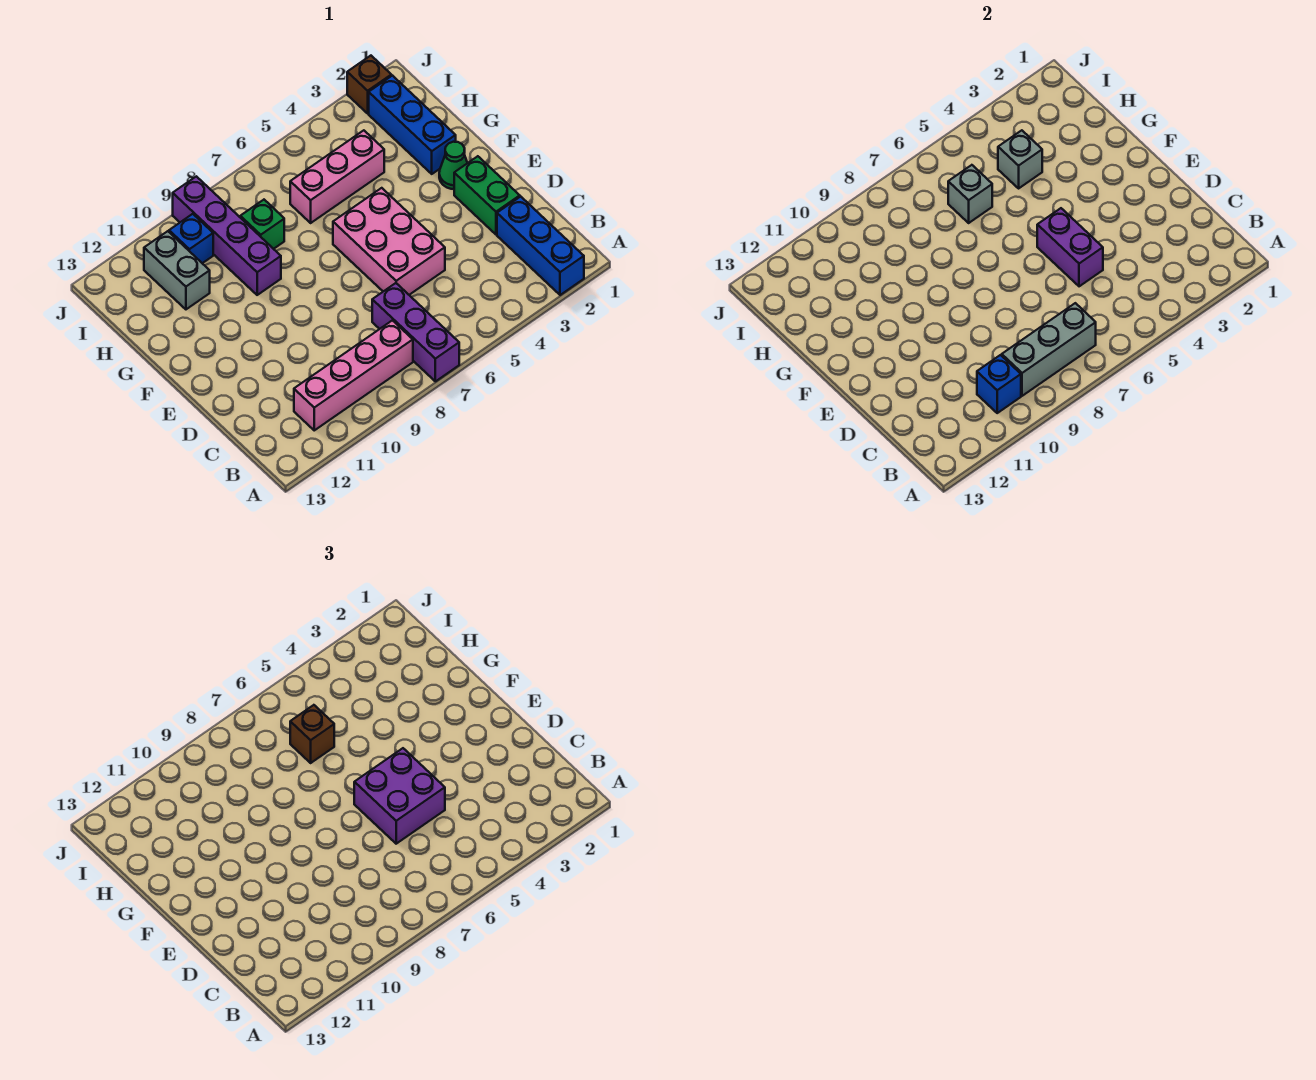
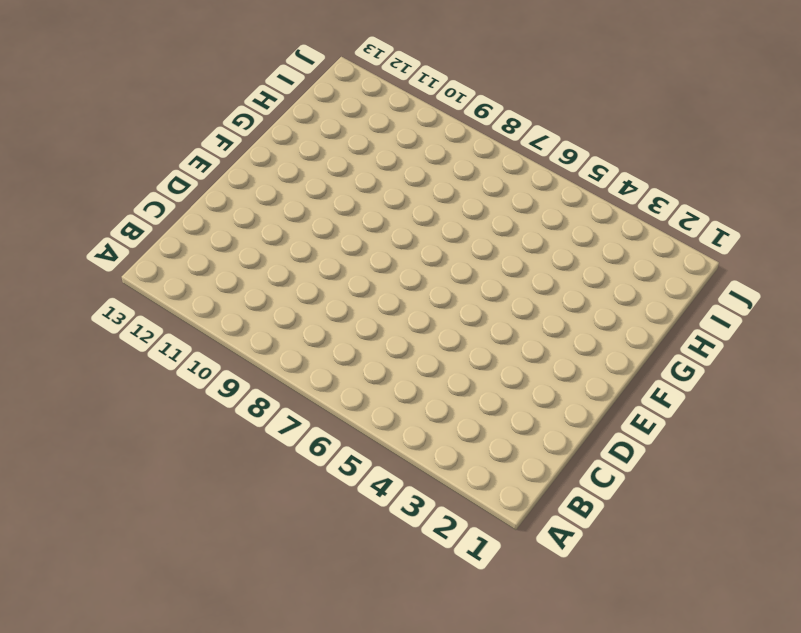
none -> blue brick A2:C2 level 1
none -> purple brick A7:C7 level 1
none -> pink brick B8:B11 level 1

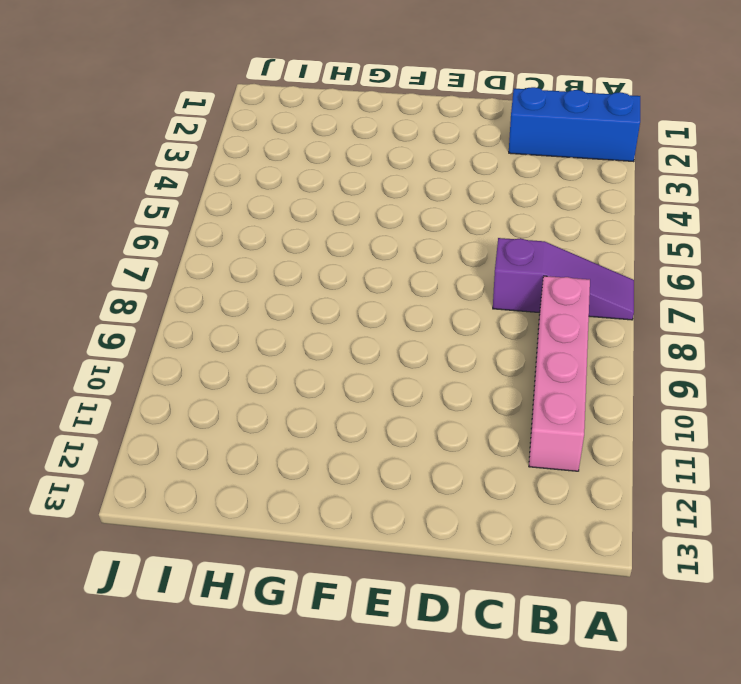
purple slope A7:C7 level 1 top C -> purple brick A7:C7 level 1
none -> green brick D2:E2 level 1
none -> pink brick D5:F6 level 1
none -> green cone F2 level 1

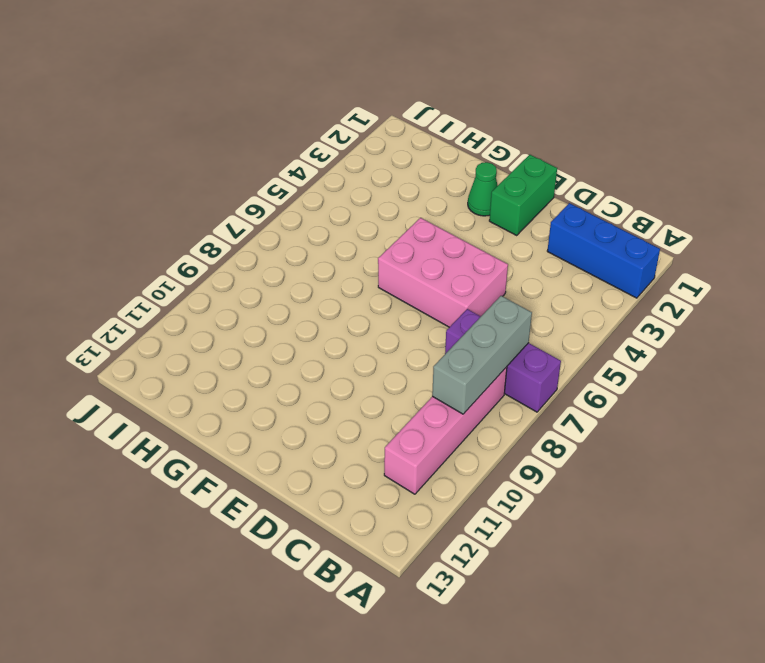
green brick E1:E2 level 1 -> green brick D2:E2 level 1
none -> blue brick G2:I2 level 1
none -> purple brick G9:J9 level 1
none -> pink brick H4:H6 level 1

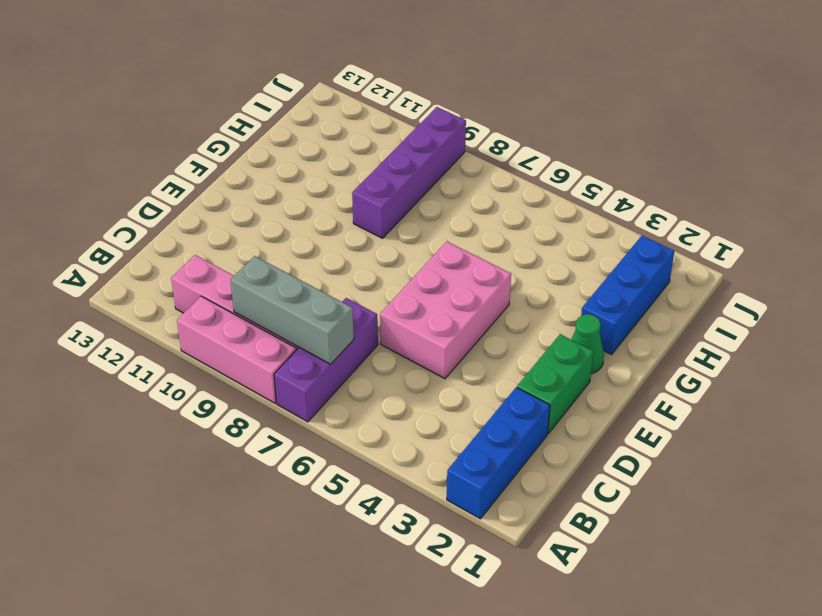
pink brick A8:A10 level 1 -> pink brick H4:H6 level 1
none -> green brick H8 level 1
none -> grey brick H11:I11 level 1
none -> blue brick I10 level 1

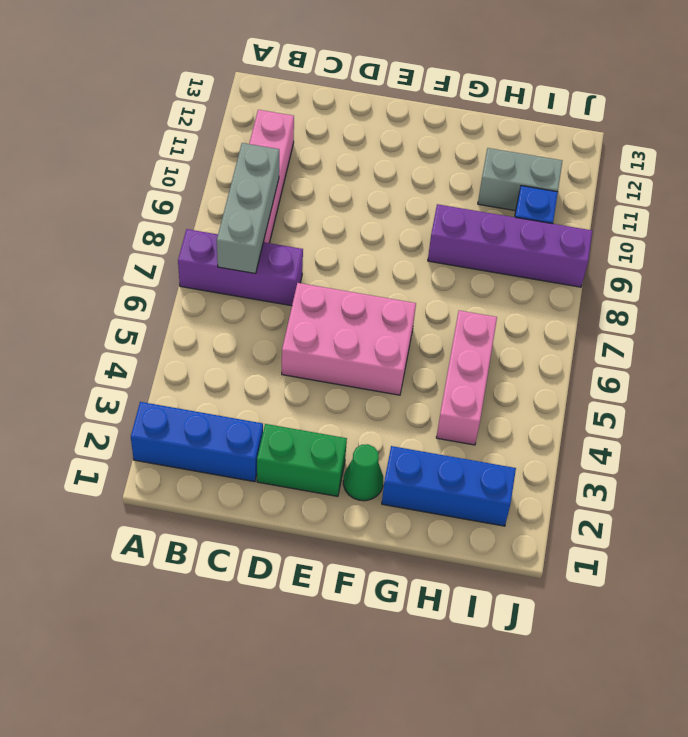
none -> green brick H8 level 1
none -> brown brick J2 level 1
none -> blue brick B10 level 2

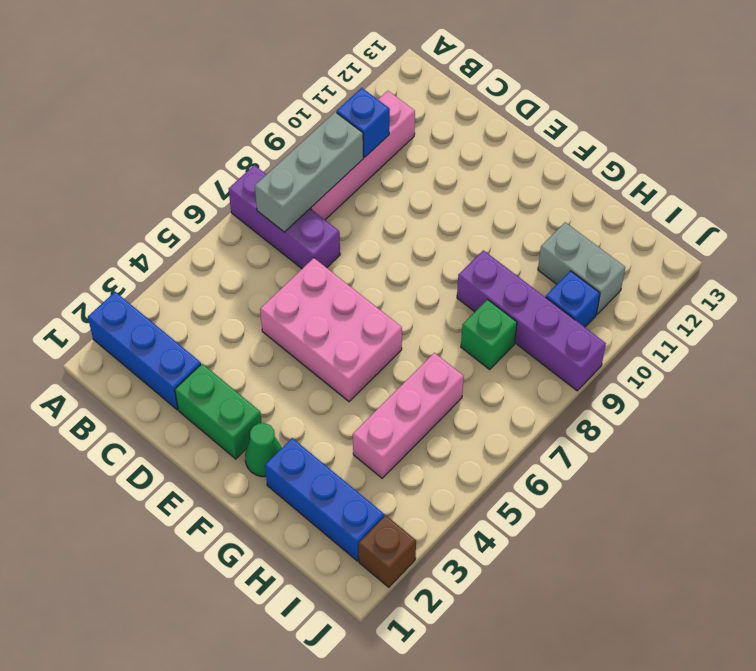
none -> purple brick D5:E5 level 2
none -> grey brick H4 level 2
none -> grey brick H6 level 2

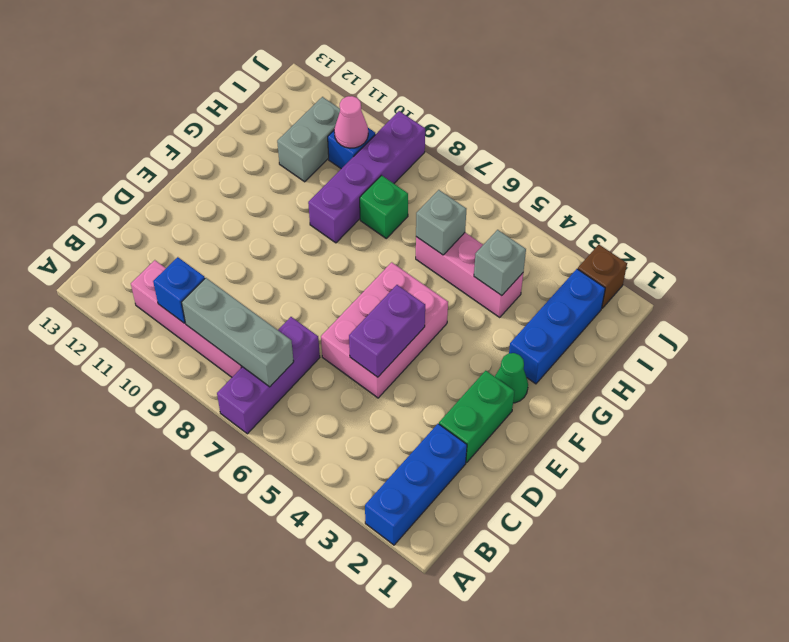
pink cone I10 level 2 -> none
none -> purple brick D5:E6 level 3
none -> brown brick H6 level 3

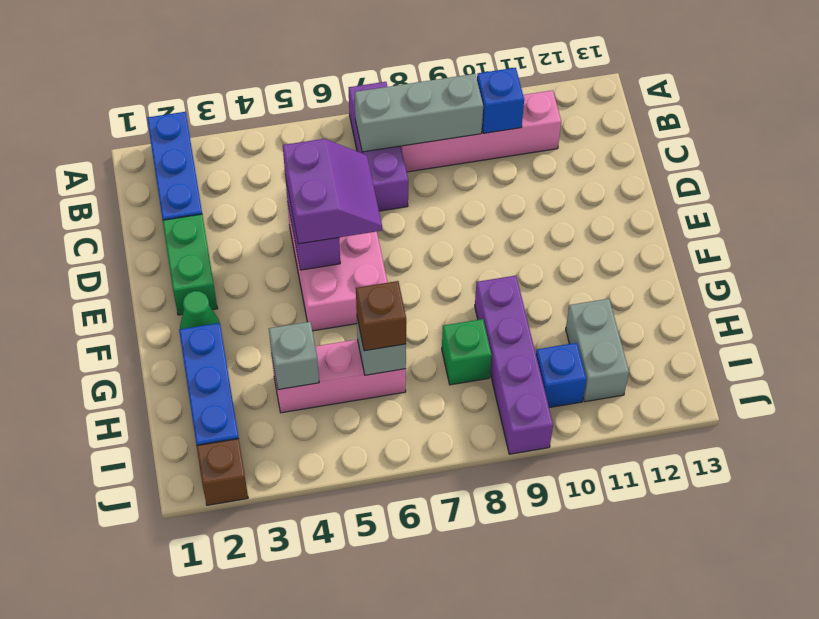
purple slope D5:E6 level 3 top 5 -> purple brick D5:E6 level 3

